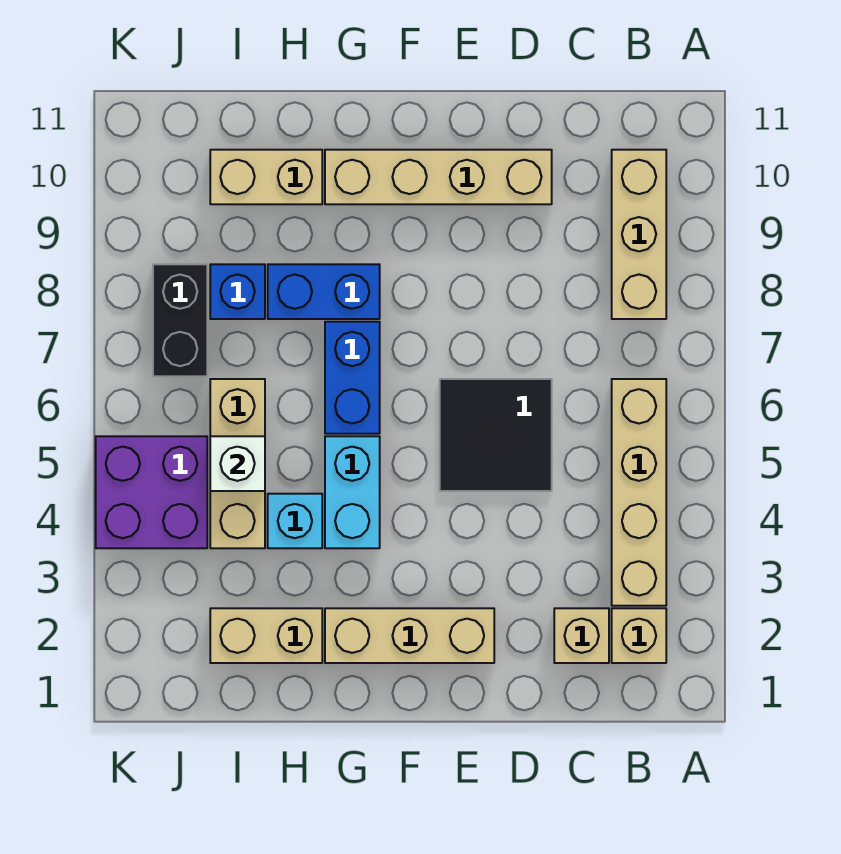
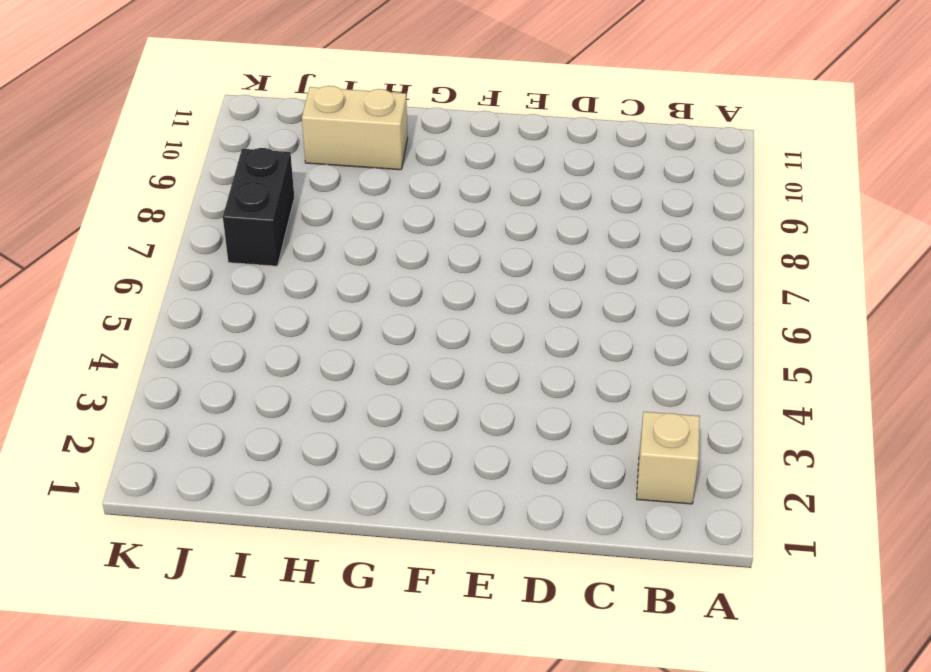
none -> tan brick B3:B6 level 1
none -> tan brick B8:B10 level 1
none -> tan brick C2 level 1

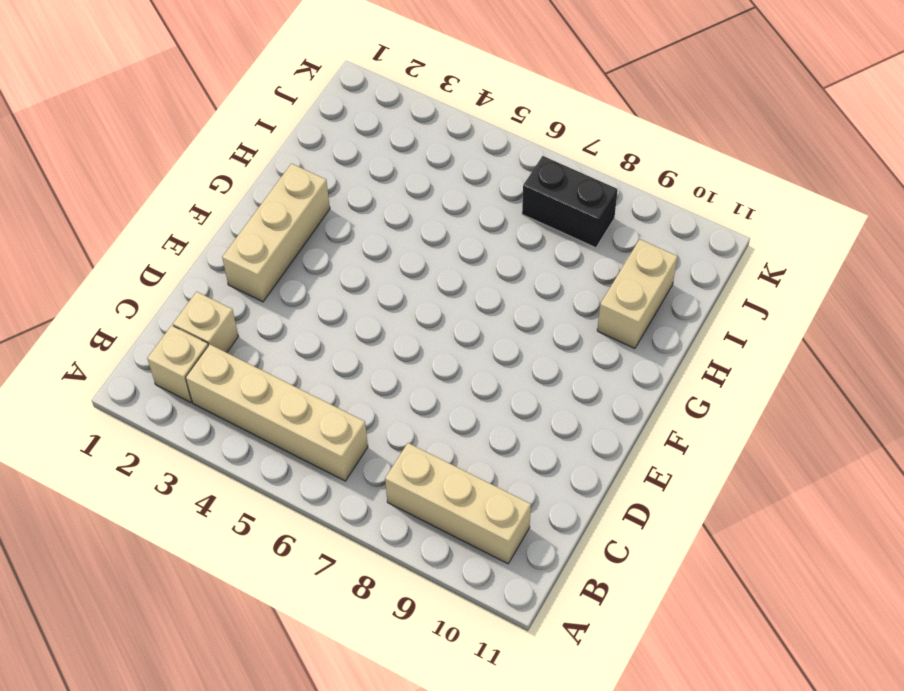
none -> black tile D5:E6 level 1
none -> tan brick D10:G10 level 1
none -> cyan brick G4:G5 level 1

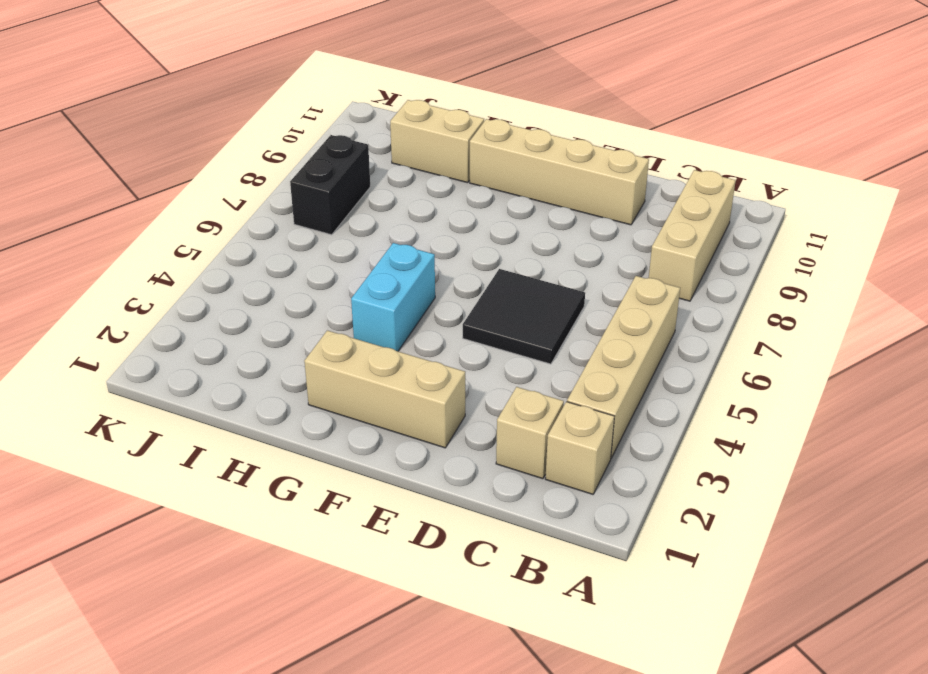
none -> blue brick G6:G7 level 1
none -> blue brick G8:H8 level 1
none -> tan brick H2:I2 level 1

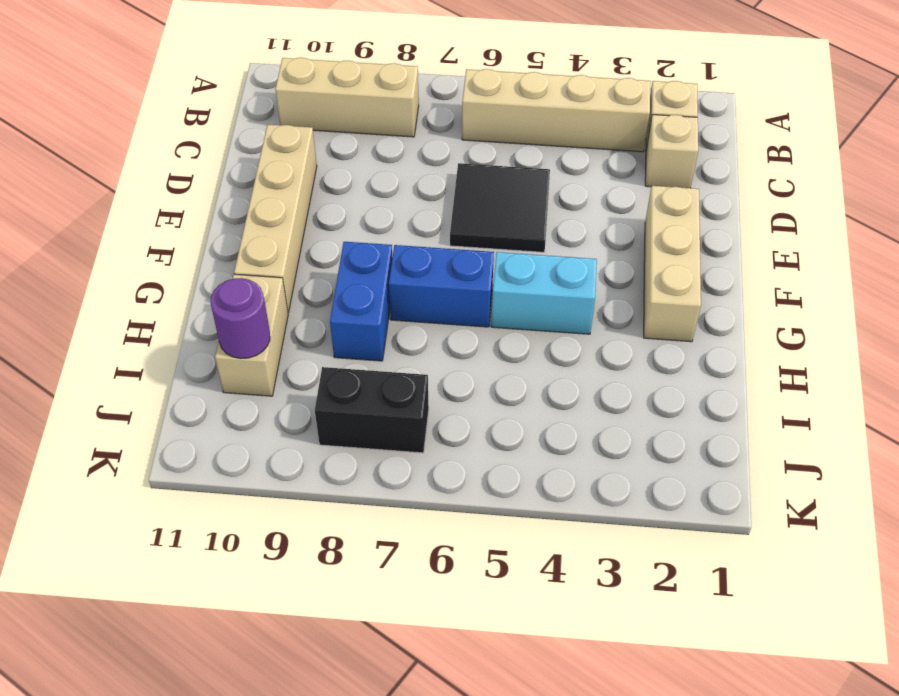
purple round brick I10 level 2 -> none
none -> tan brick H2:I2 level 1
none -> cyan brick H4 level 1
none -> tan brick I4:I6 level 1

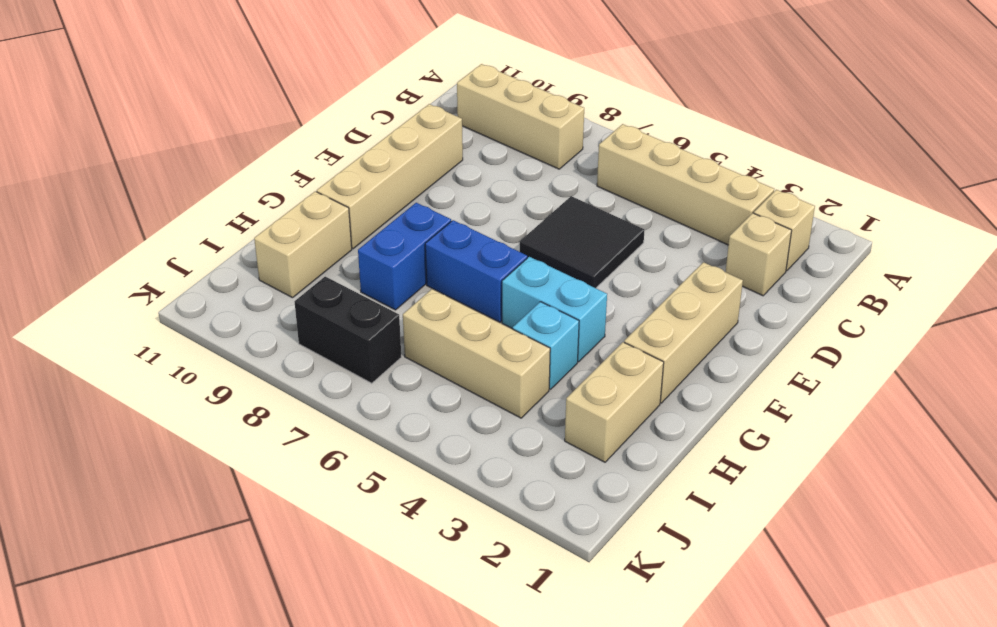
none -> blue brick I8 level 1
none -> purple brick J4:K5 level 1
none -> white brick I5 level 2

